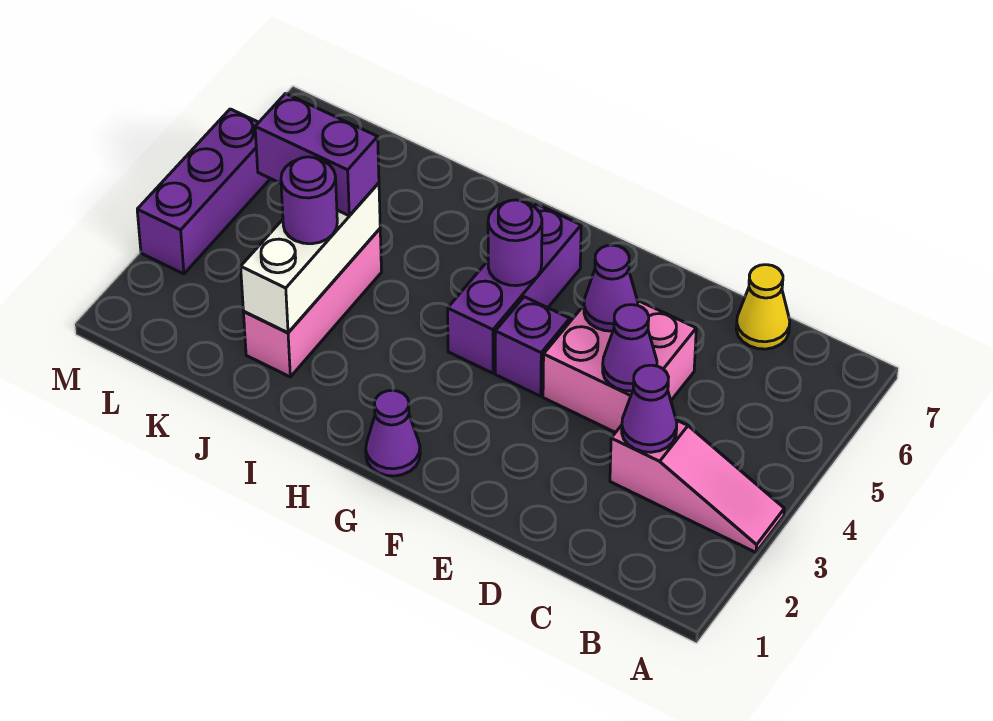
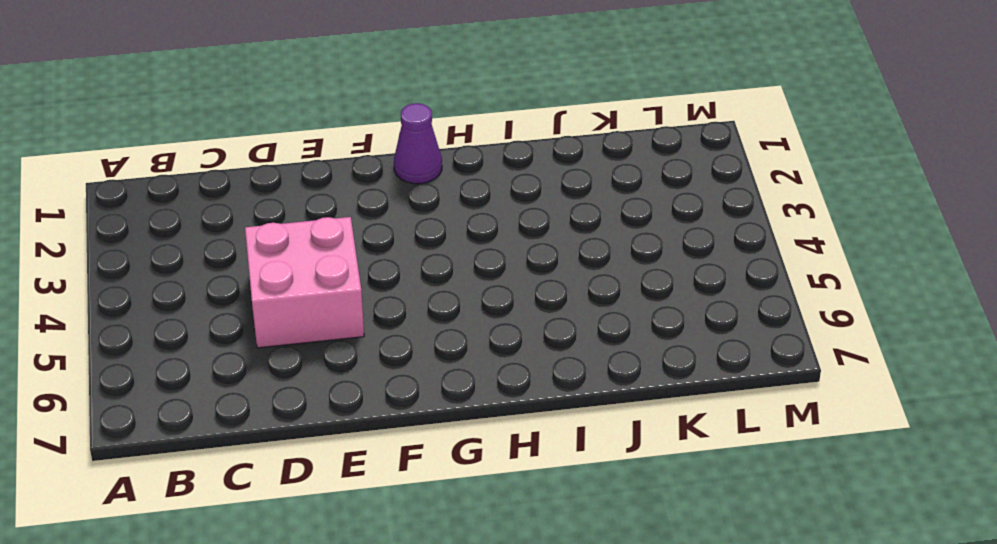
none -> pink slope A3:C3 level 1 top C
none -> yellow cone C7 level 1
none -> purple brick F4 level 1

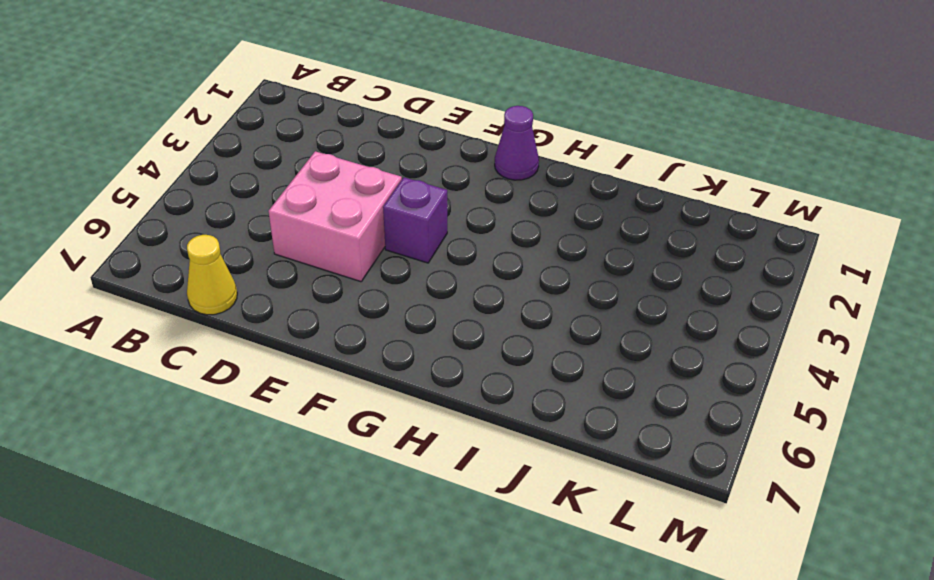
none -> pink slope A3:C3 level 1 top C
none -> purple brick G4:G6 level 1
none -> pink brick J2:J4 level 1

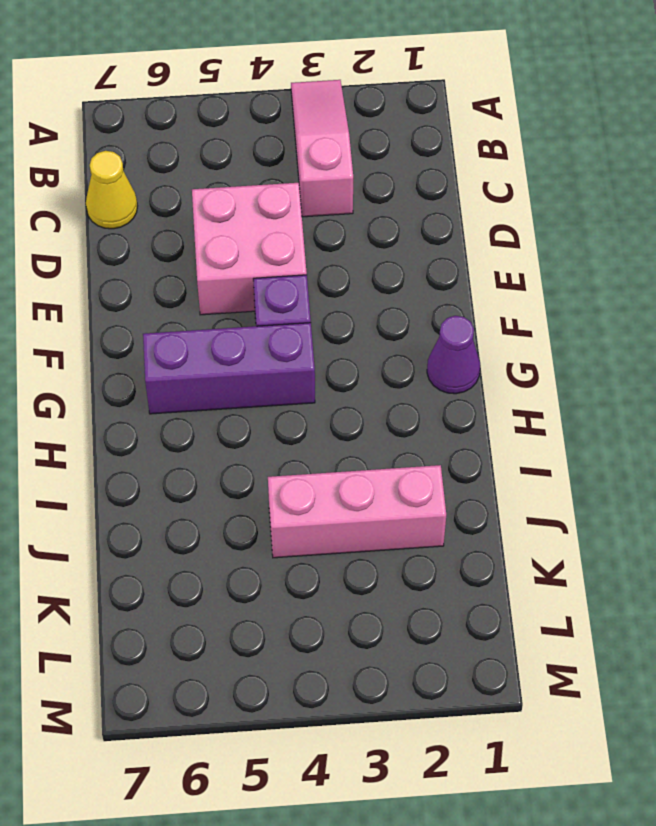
none -> purple brick M3:M5 level 1
none -> purple cone C3 level 2
none -> purple cone D4 level 2

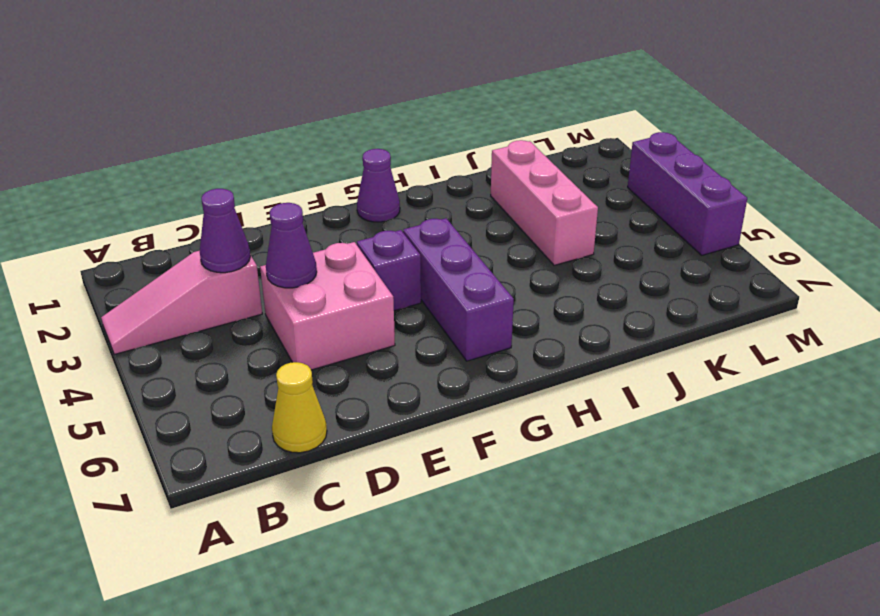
none -> purple cone E5 level 2
none -> purple round brick G5 level 2
none -> white brick J2:J4 level 2

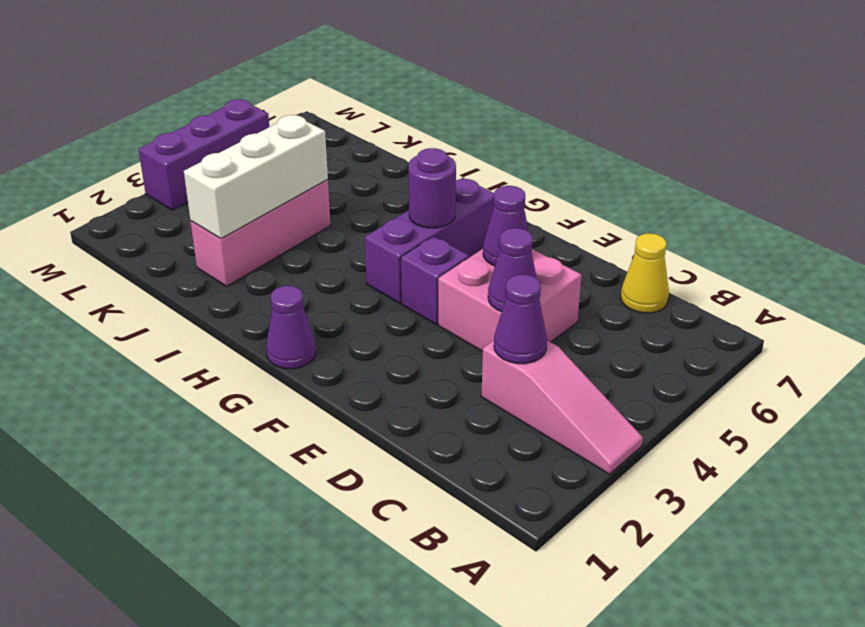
none -> purple round brick J3 level 3
none -> purple brick J4:K4 level 3

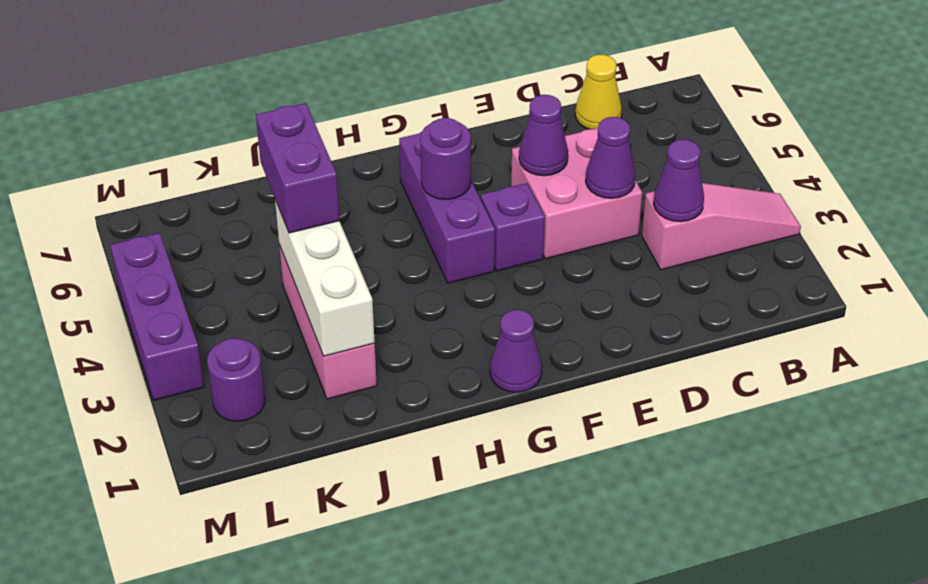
purple brick J4:J5 level 3 -> purple brick J4:K4 level 3
purple round brick L2 level 1 -> purple round brick J3 level 3

